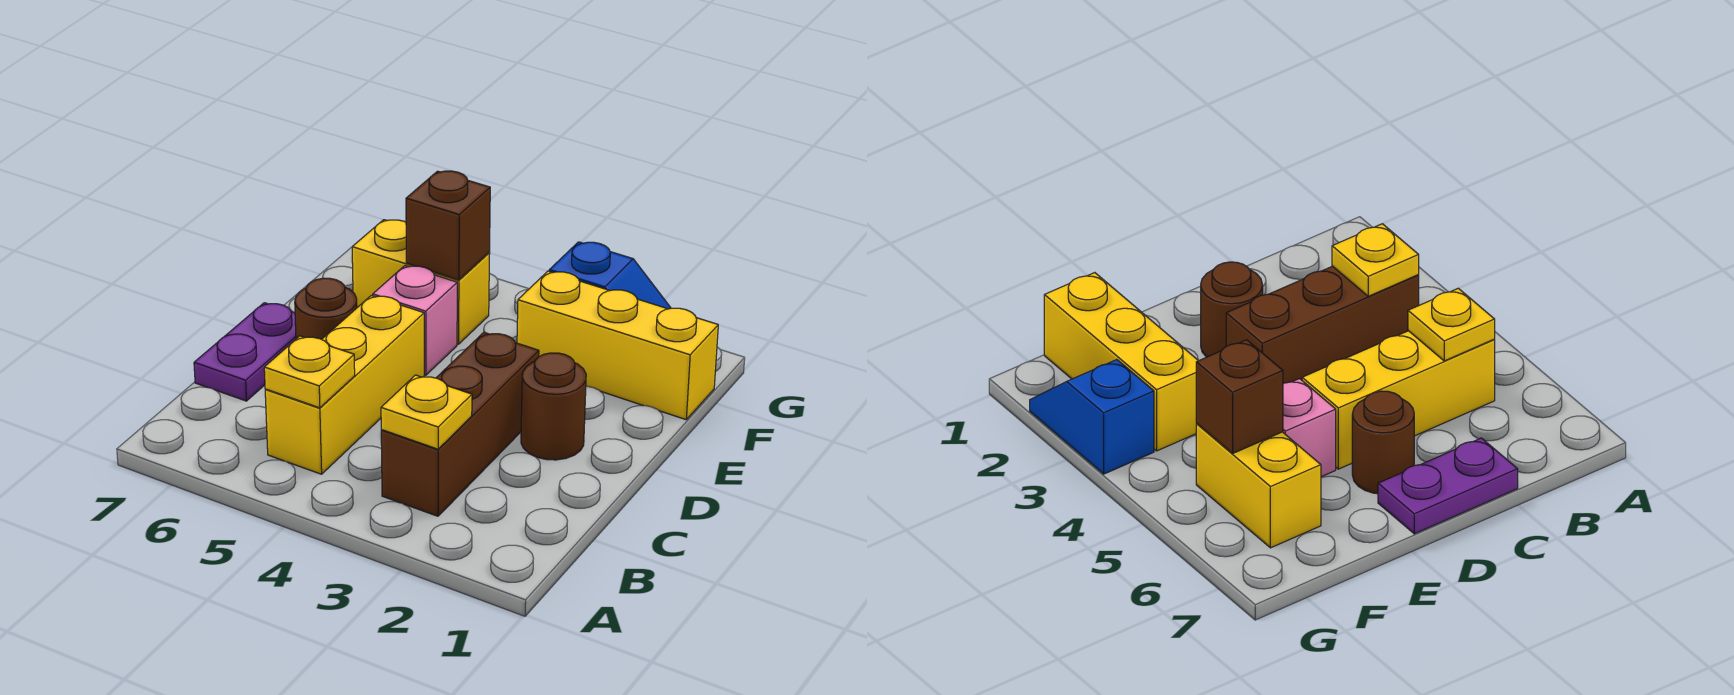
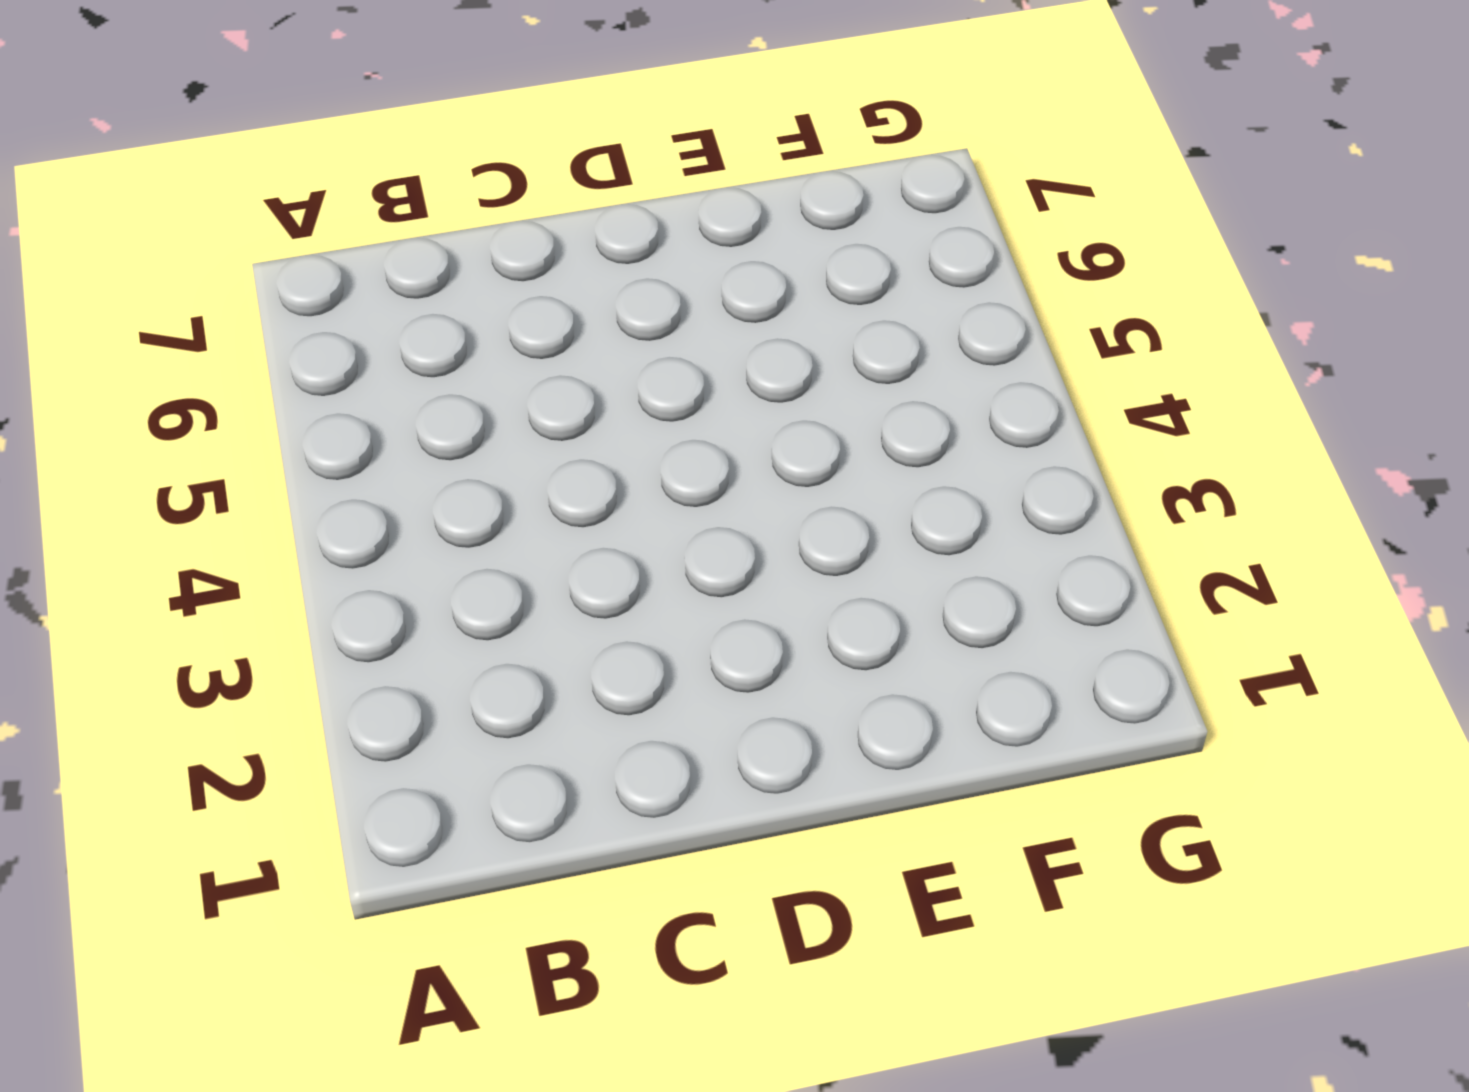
none -> brown brick B3:D3 level 1
none -> yellow brick B5:D5 level 1
none -> purple plate C7:D7 level 1

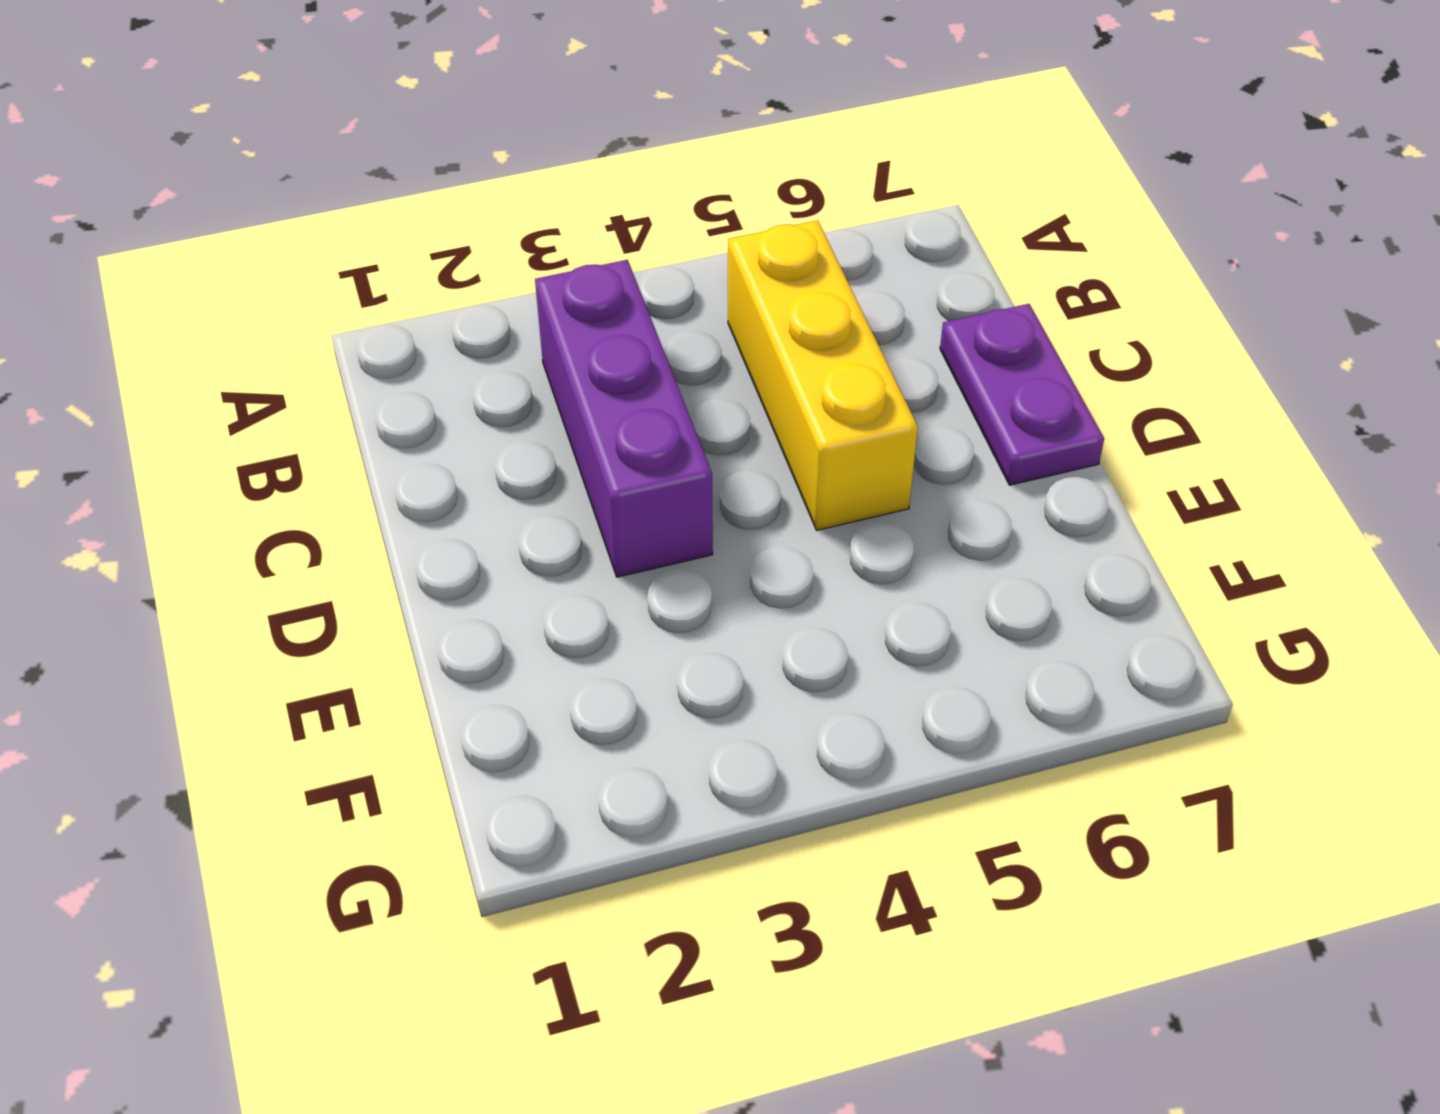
purple brick B3:D3 level 1 -> brown brick B3:D3 level 1
none -> brown round brick D2 level 1
none -> brown round brick D6 level 1
none -> pink brick E5 level 1

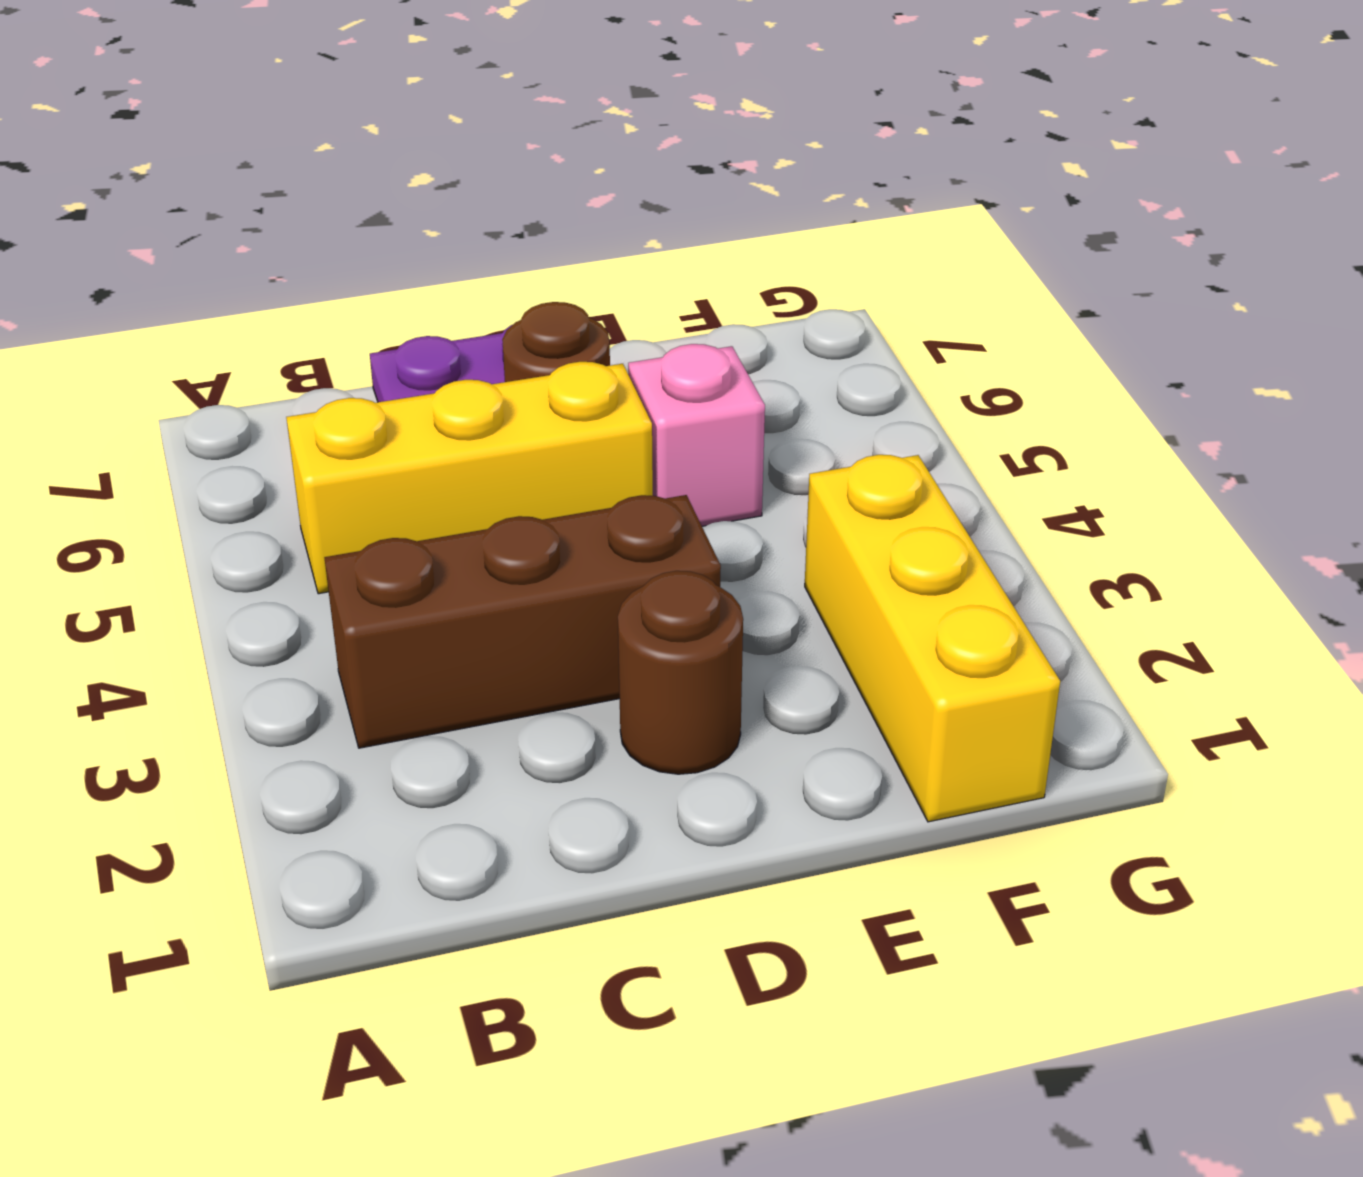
none -> yellow brick F5:F6 level 1
none -> blue slope G2:G3 level 1 top 3
none -> yellow plate B3 level 2

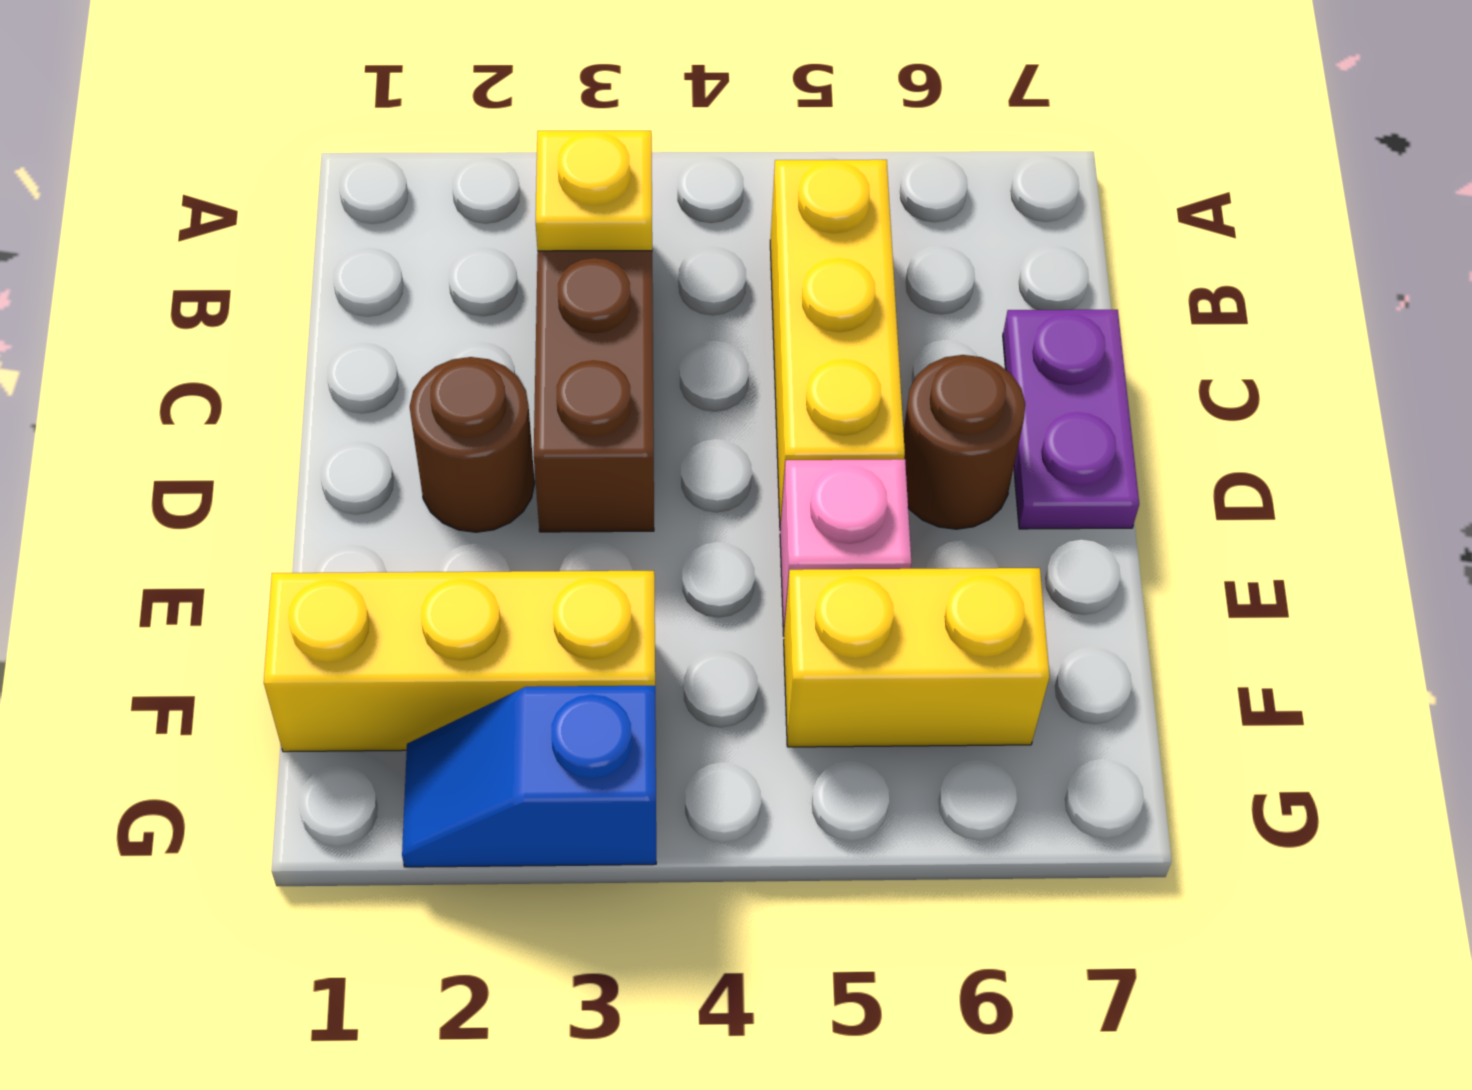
none -> yellow plate B5 level 2
none -> brown brick F5 level 2

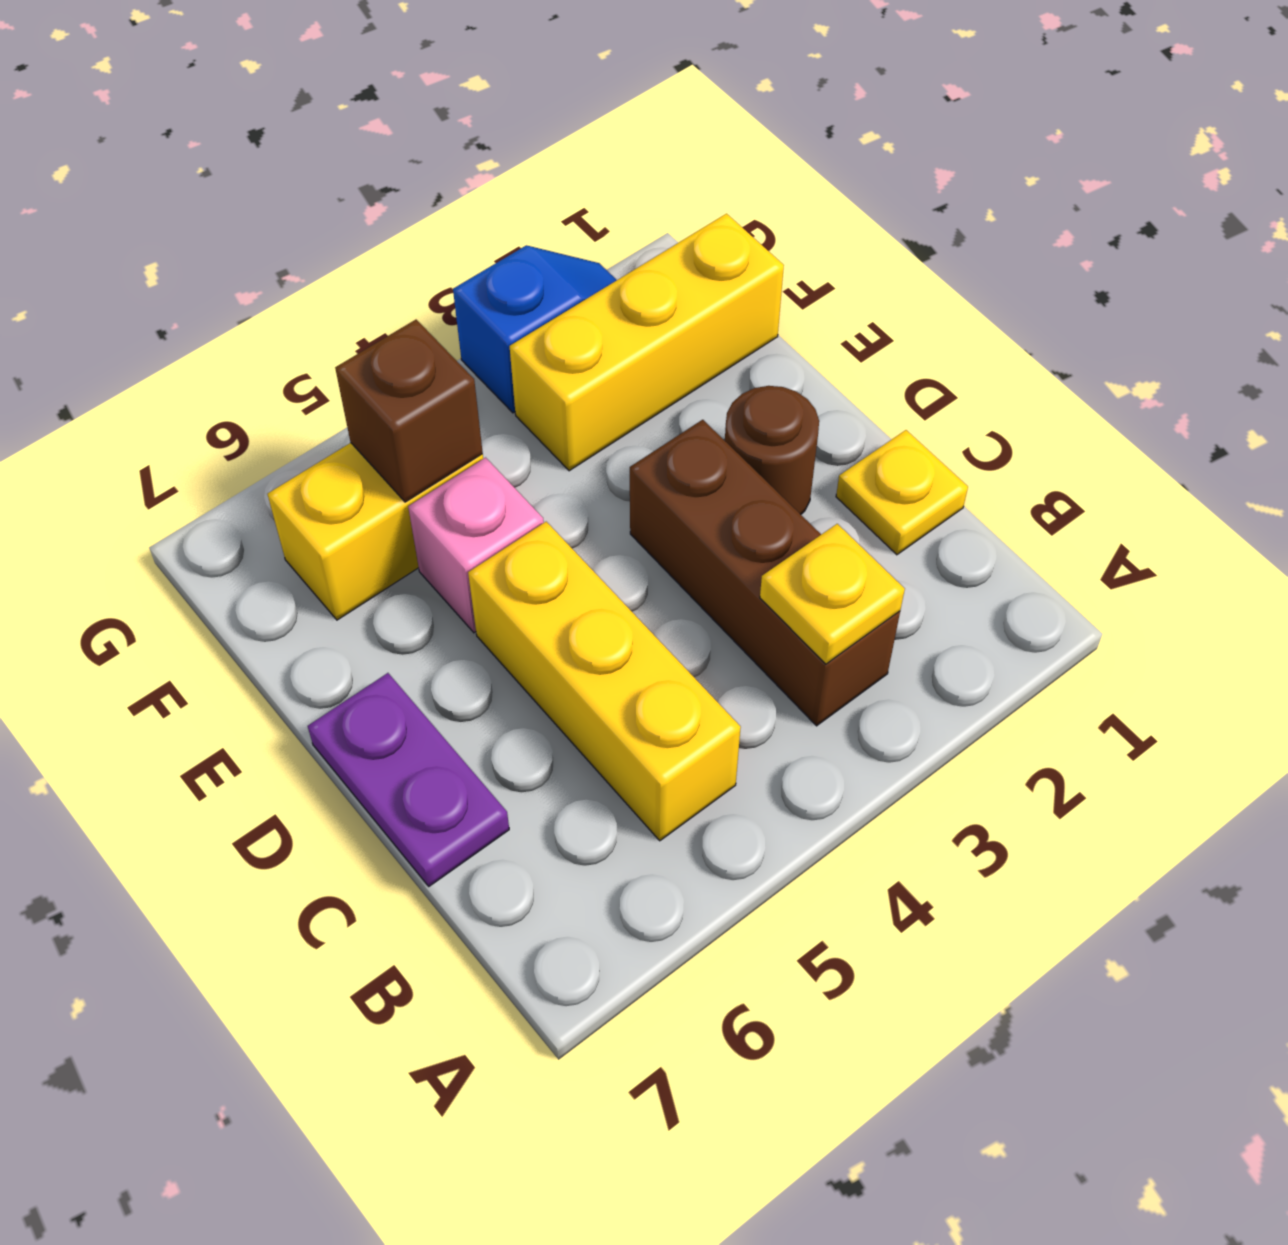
yellow plate C1 level 1 -> yellow plate B5 level 2
none -> brown round brick D6 level 1

